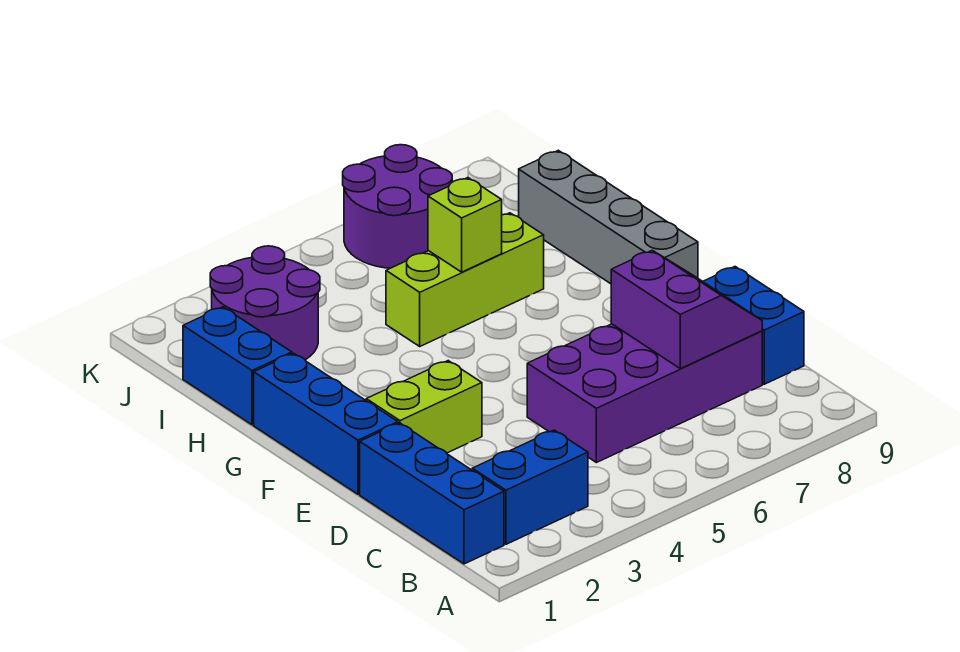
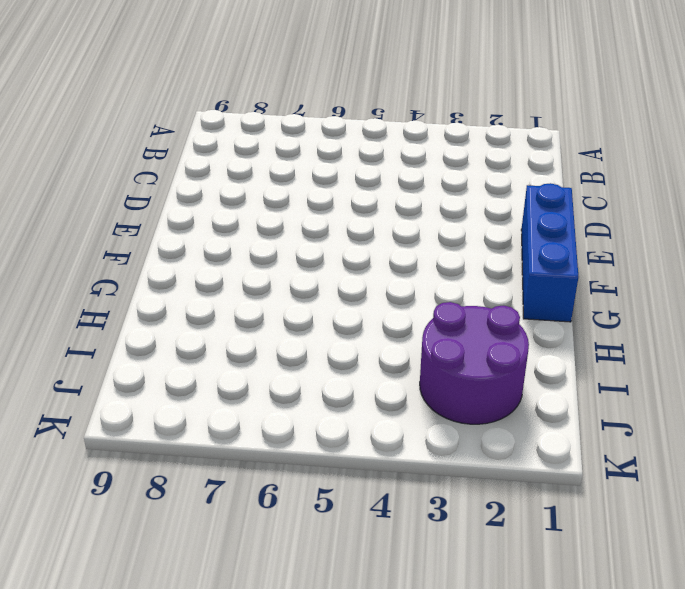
none -> blue brick B1:D1 level 1
none -> blue brick B2:B3 level 1
none -> purple brick C5:D8 level 1

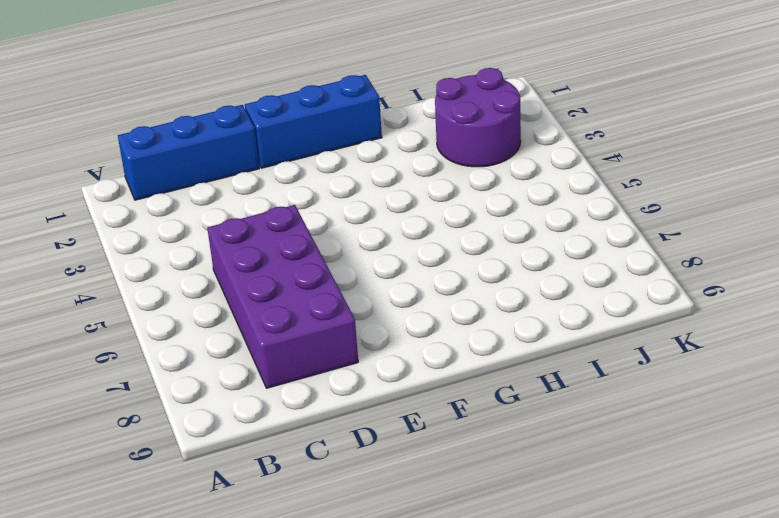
none -> blue brick B2:B3 level 1
none -> blue brick C9:D9 level 1
none -> lime brick E2:E3 level 1

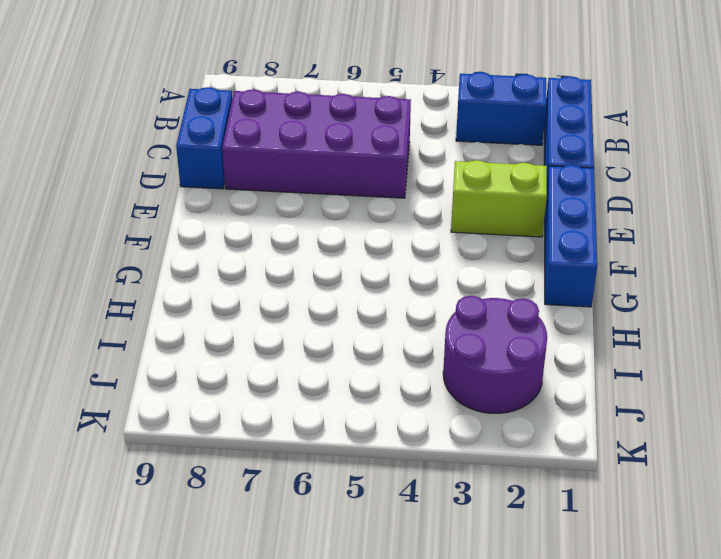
none -> grey brick F9:I9 level 1
none -> blue brick H1:I1 level 1
none -> lime brick H5:H7 level 1

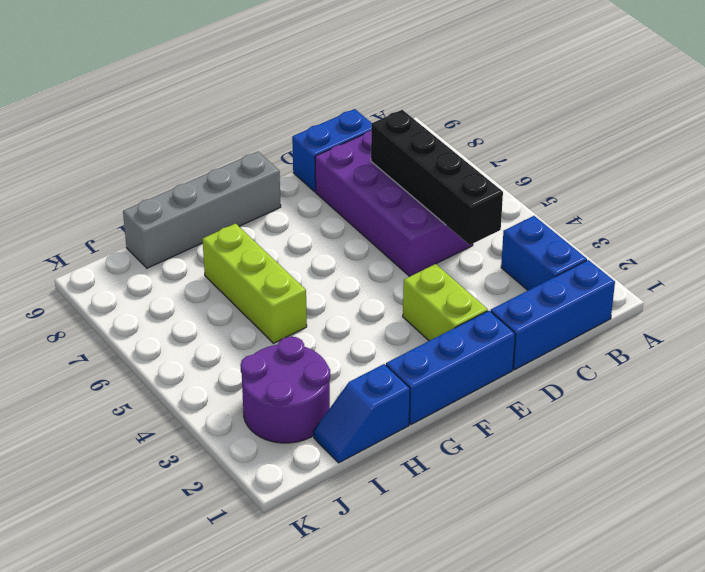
black brick C4:C7 level 2 -> purple slope C7:D8 level 2 top 7
blue slope H1:I1 level 1 top H -> blue brick H1:I1 level 1
none -> purple round brick J6:K7 level 1
none -> lime brick H6 level 2

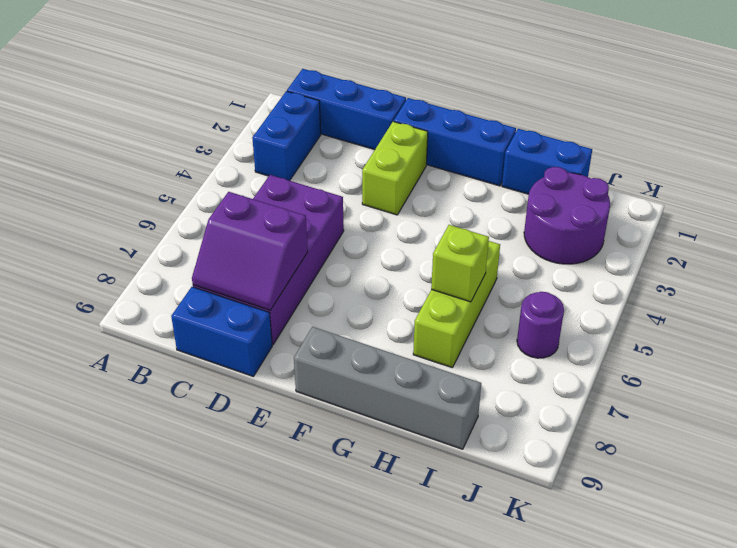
purple round brick J6 level 1 -> purple round brick J6:K7 level 1

